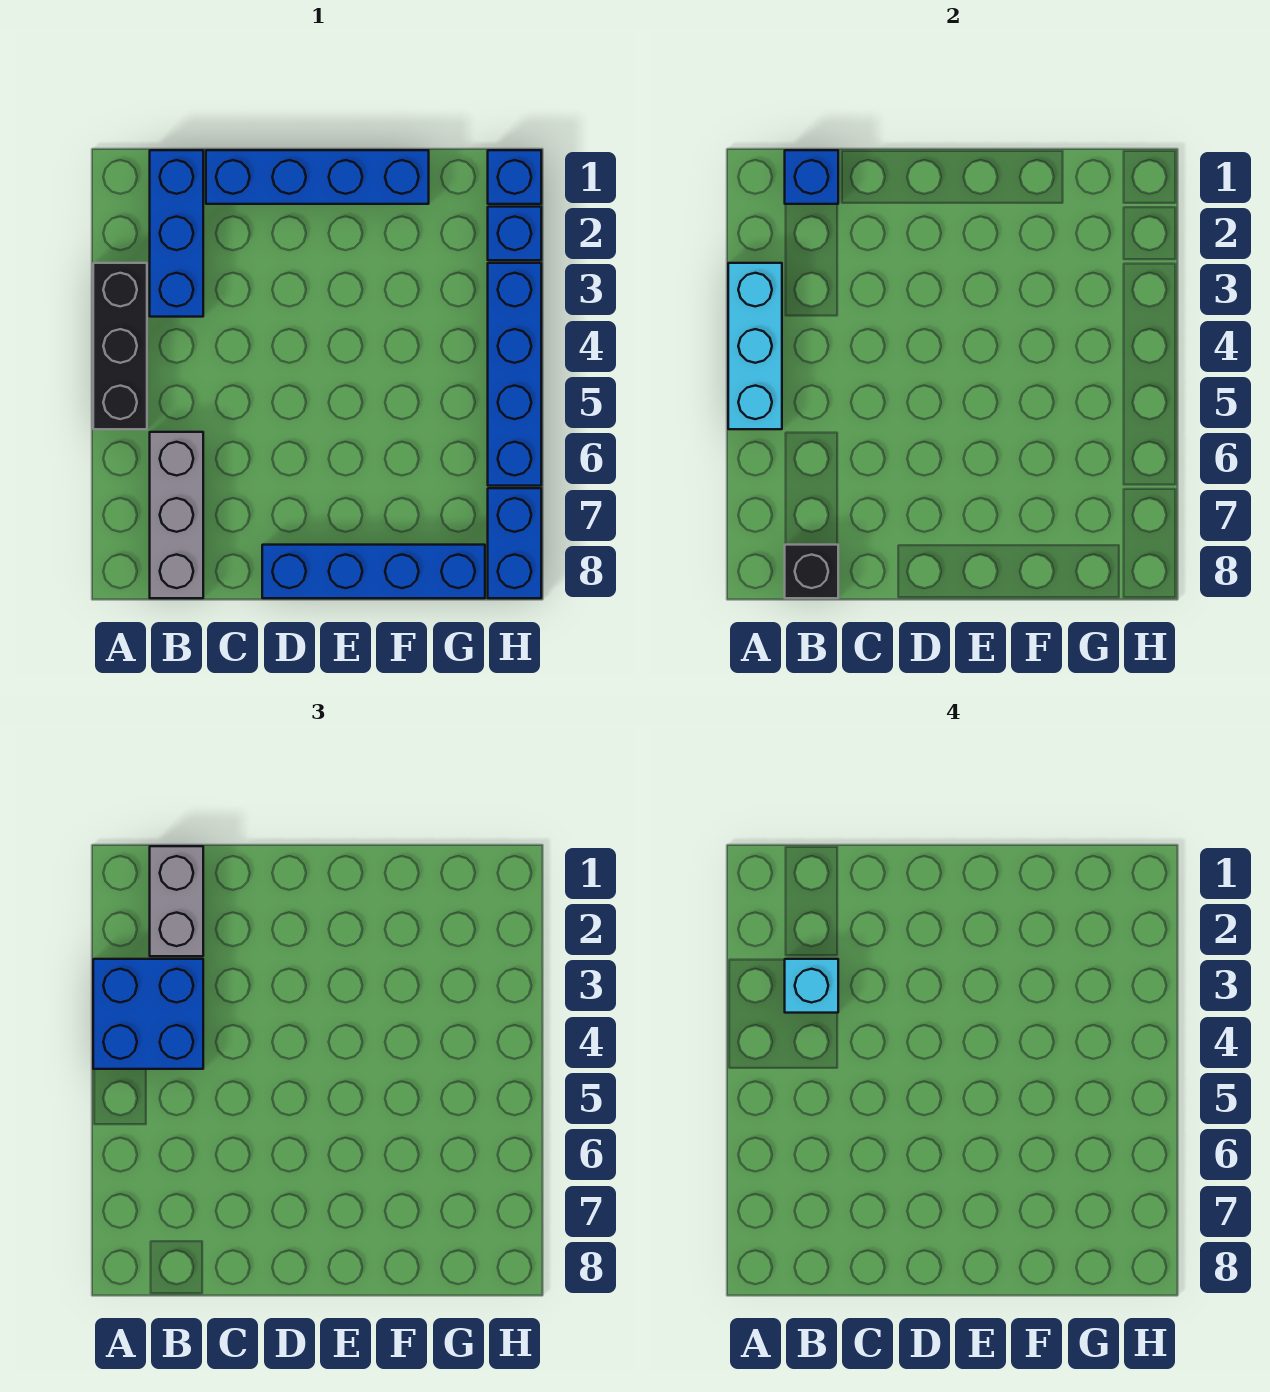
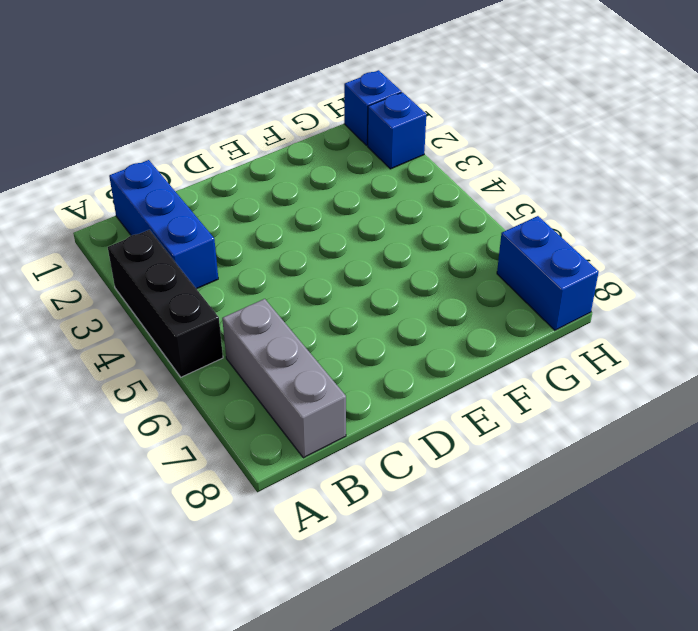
none -> blue brick C1:F1 level 1
none -> blue brick D8:G8 level 1
none -> blue brick H3:H6 level 1

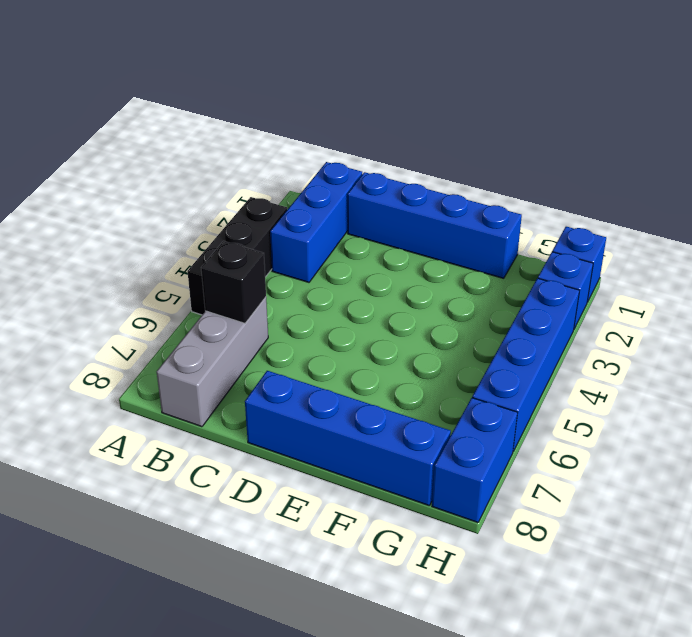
black brick B6 level 2 -> black brick B8 level 2
none -> cyan brick A3:A5 level 2
none -> blue brick B1 level 2
none -> blue brick A3:B4 level 3

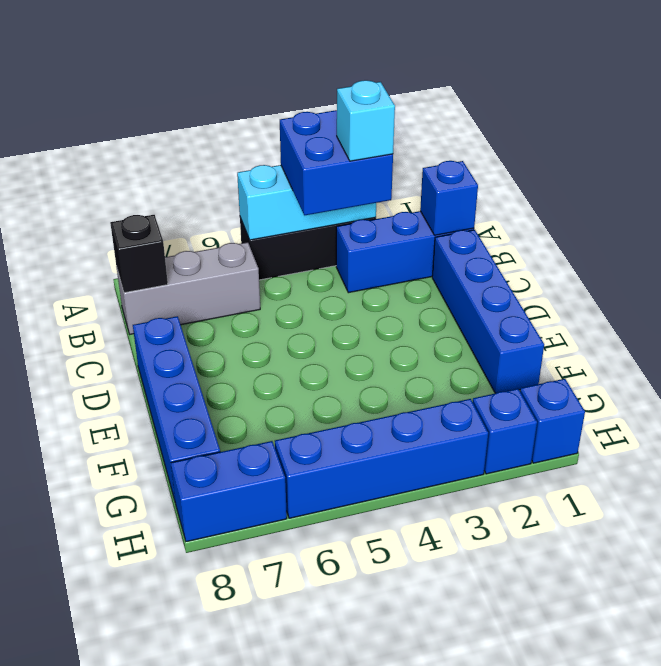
none -> grey brick B1:B2 level 3

